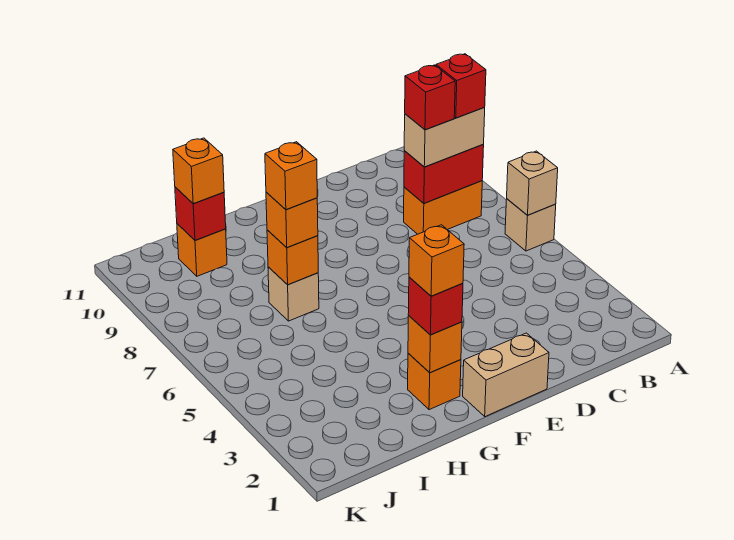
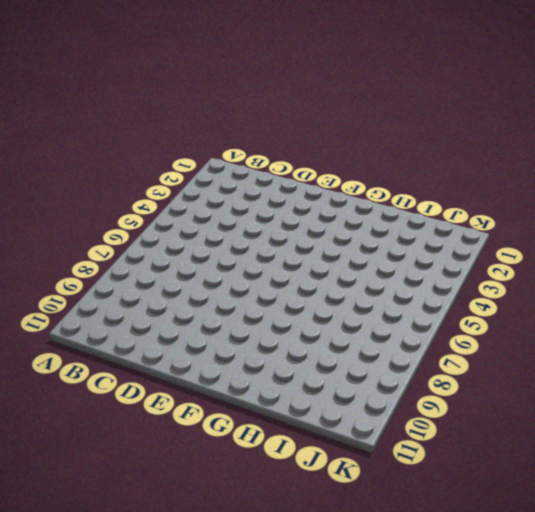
none -> tan brick A6 level 1
none -> orange brick B8:C8 level 1
none -> tan brick E1:F1 level 1

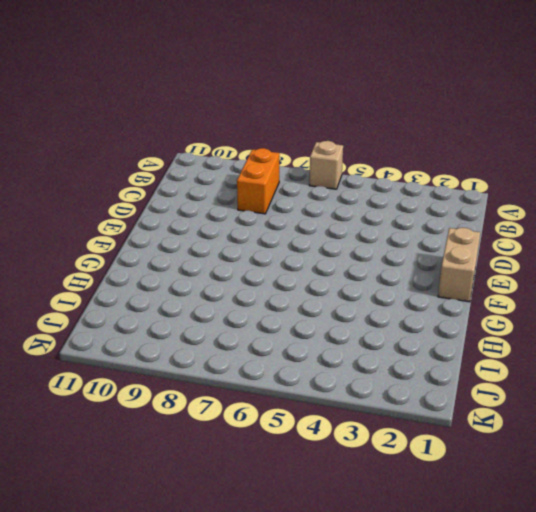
none -> orange brick G2 level 1
none -> tan brick H7 level 1
none -> orange brick I10 level 1

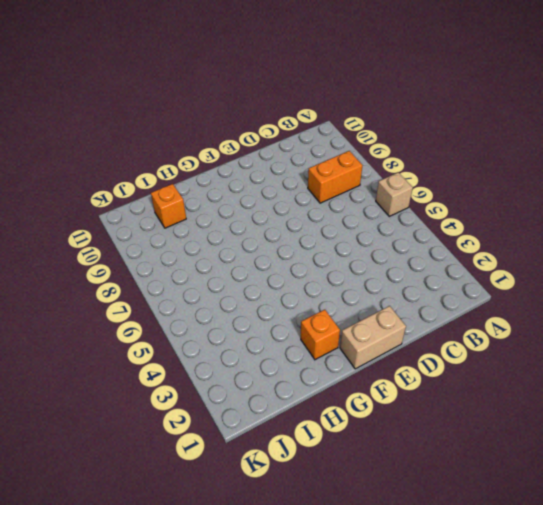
none -> tan brick H7 level 1
none -> tan brick A6 level 2
none -> red brick B8:C8 level 2

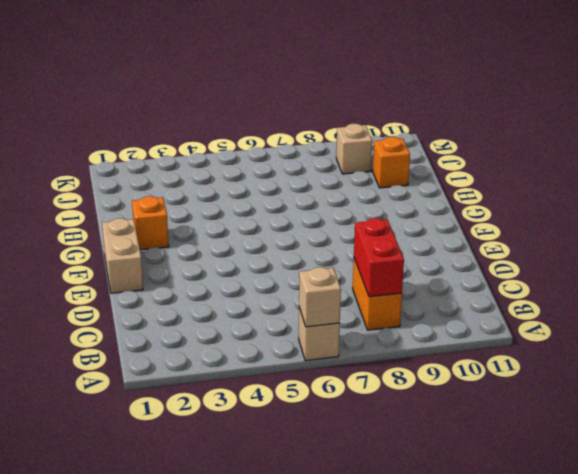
tan brick J9 level 1 -> tan brick H7 level 1
none -> orange brick G2 level 2
none -> orange brick H7 level 2
none -> red brick I10 level 2

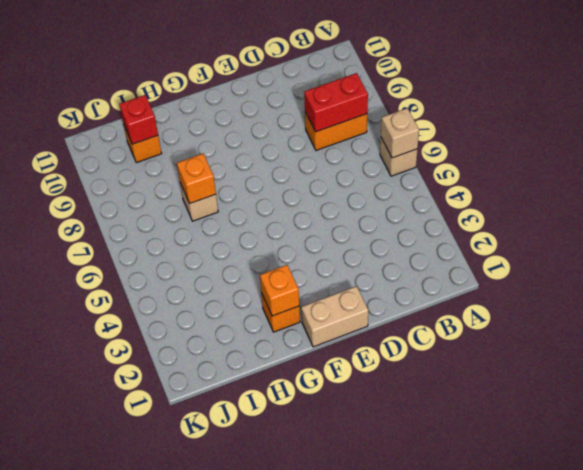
none -> tan brick B8:C8 level 3
none -> red brick G2 level 3
none -> orange brick H7 level 3

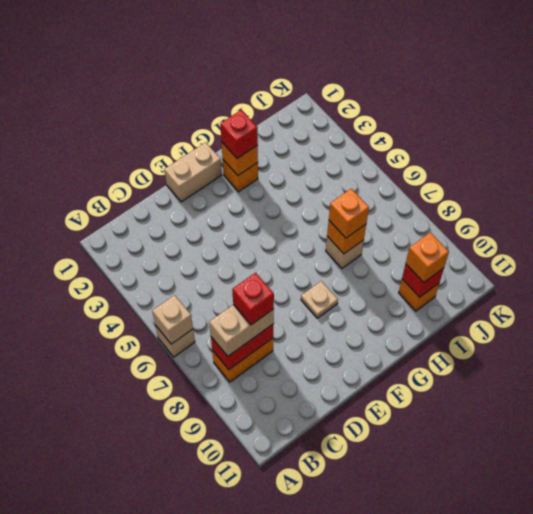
tan plate F8 level 1 -> none
none -> red brick B8 level 4
none -> orange brick G2 level 4
none -> orange brick H7 level 4

